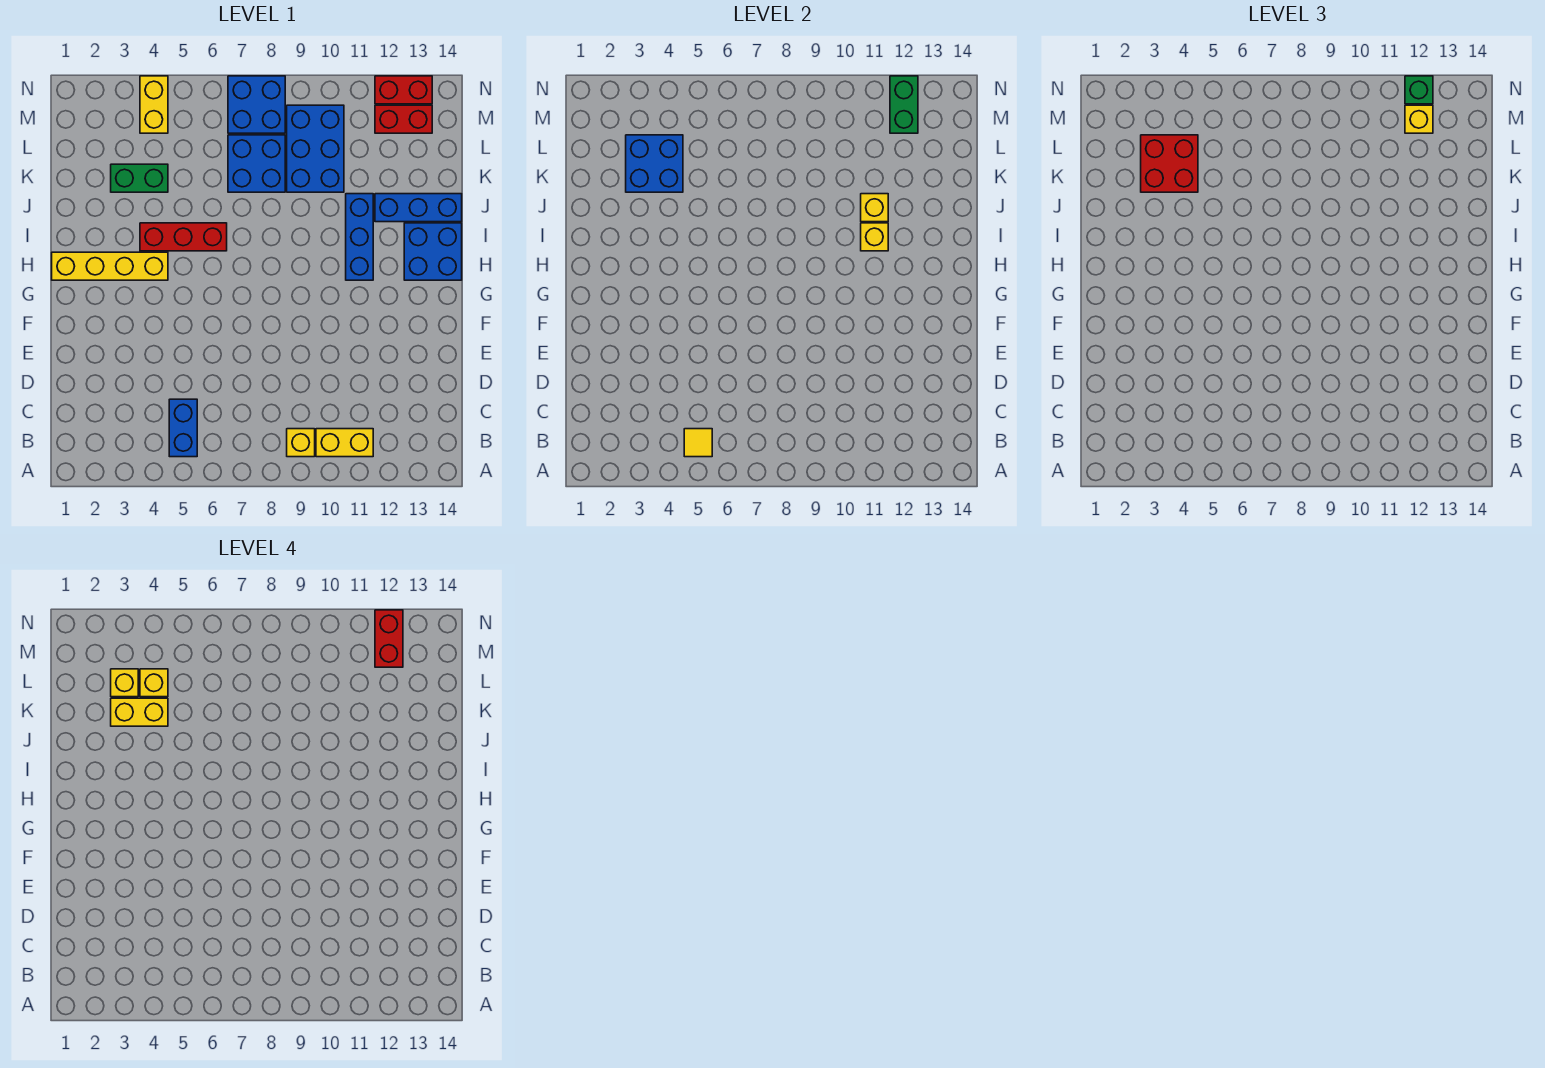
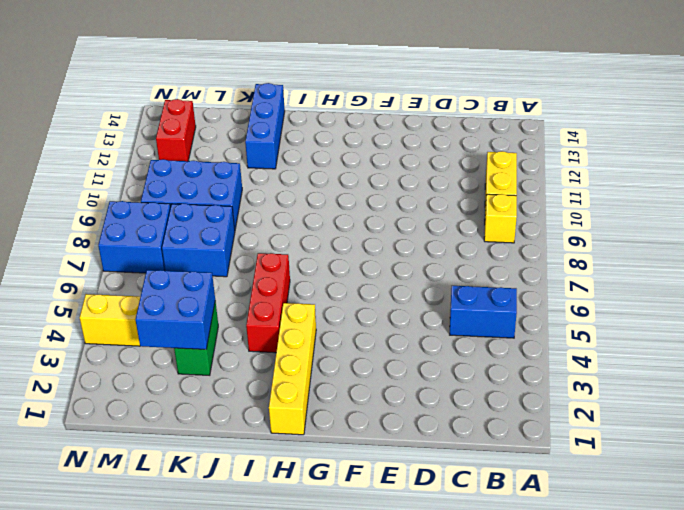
none -> blue brick H11:J11 level 1
none -> blue brick H13:I14 level 1
none -> red brick N12:N13 level 1

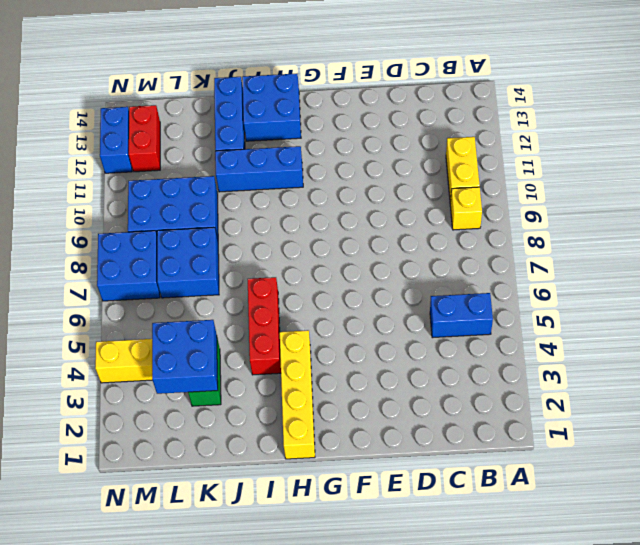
blue brick N12:N13 level 1 -> red brick N12:N13 level 1
none -> yellow tile B5 level 2
none -> yellow brick I11 level 2
none -> yellow brick J11 level 2

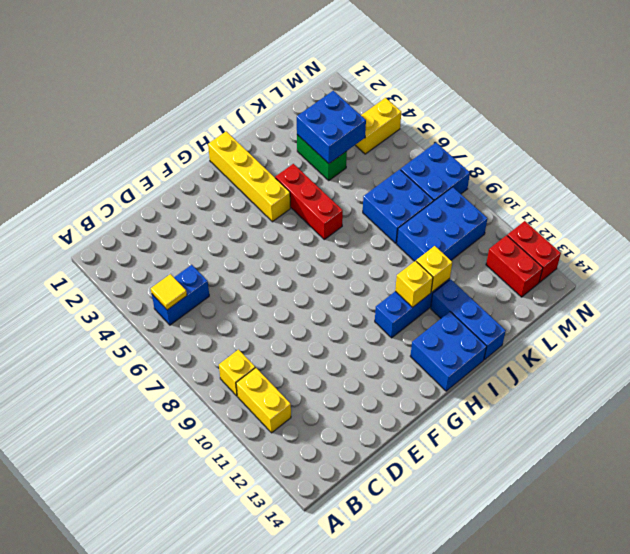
none -> green brick M12:N12 level 2
none -> red brick K3:L4 level 3
none -> yellow brick M12 level 3

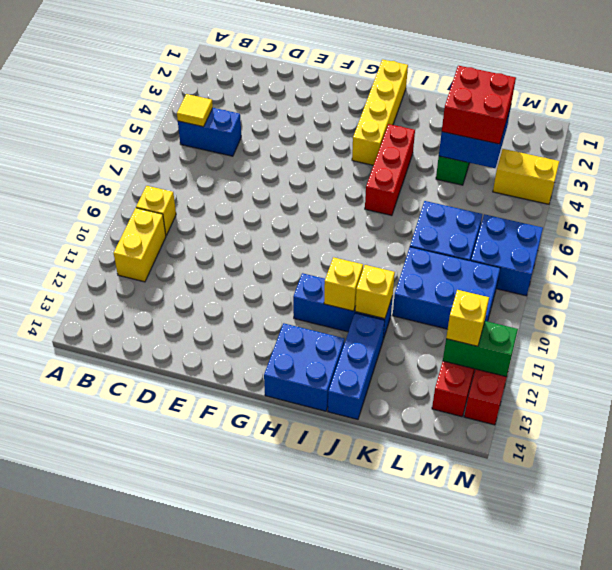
none -> green brick N12 level 3
none -> yellow brick K3:K4 level 4
none -> yellow brick L3 level 4

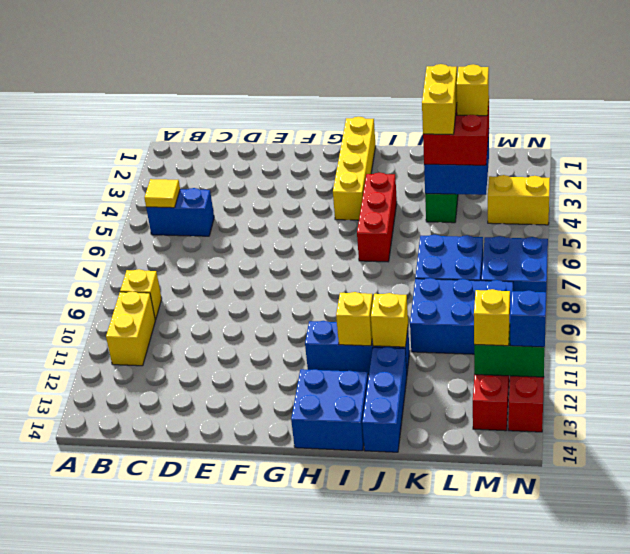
blue brick N12 level 3 -> green brick N12 level 3
none -> yellow brick L4 level 4
none -> red brick M12:N12 level 4

